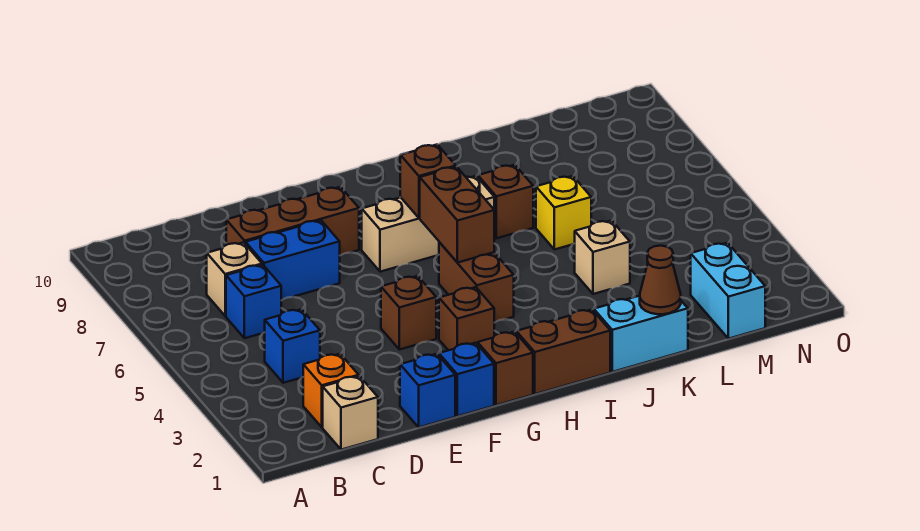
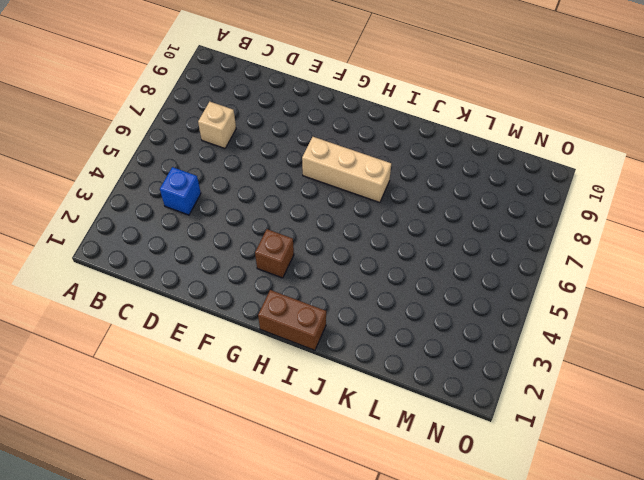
none -> tan brick C1 level 1
none -> orange brick C2 level 1
none -> blue brick C6 level 1

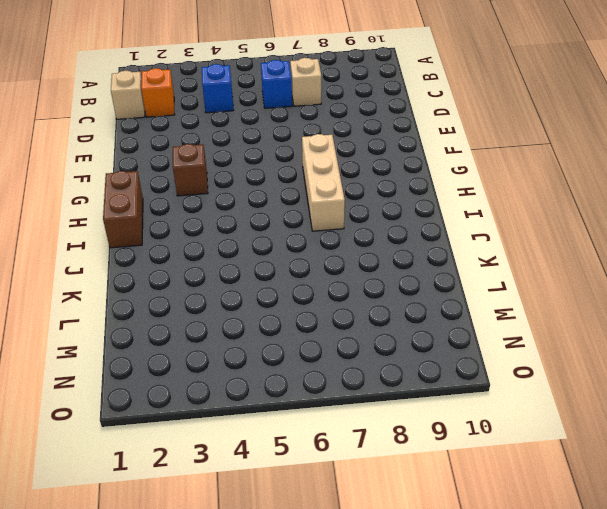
none -> blue brick D7:E7 level 1
none -> brown brick D8:F8 level 1
none -> blue brick E1 level 1

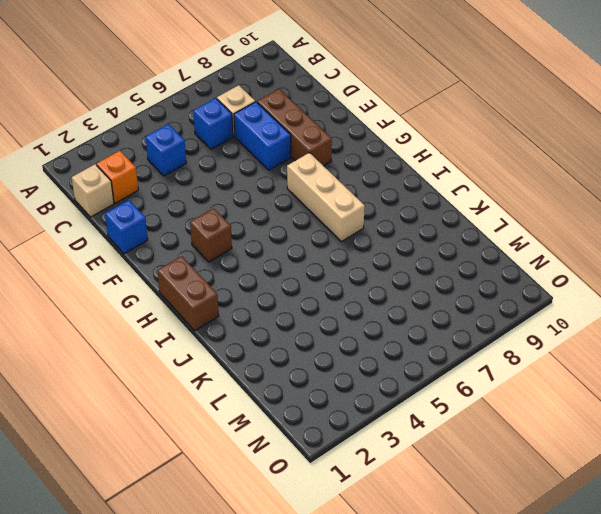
none -> blue brick F1 level 1
none -> brown brick F4 level 1
none -> brown brick G1 level 1

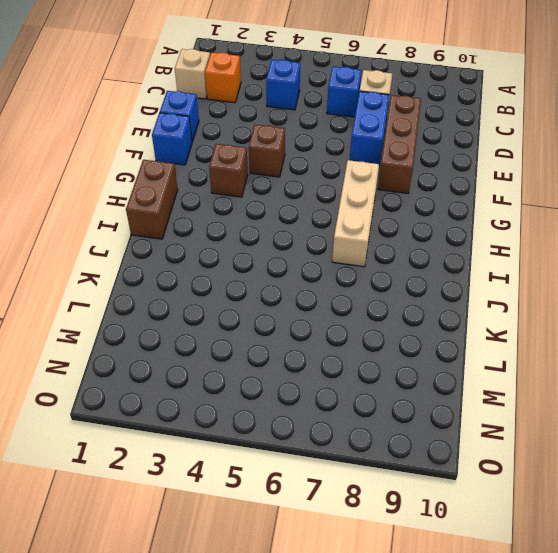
none -> brown brick G1 level 1
none -> brown brick H4:H5 level 1
none -> cyan brick J1:K1 level 1

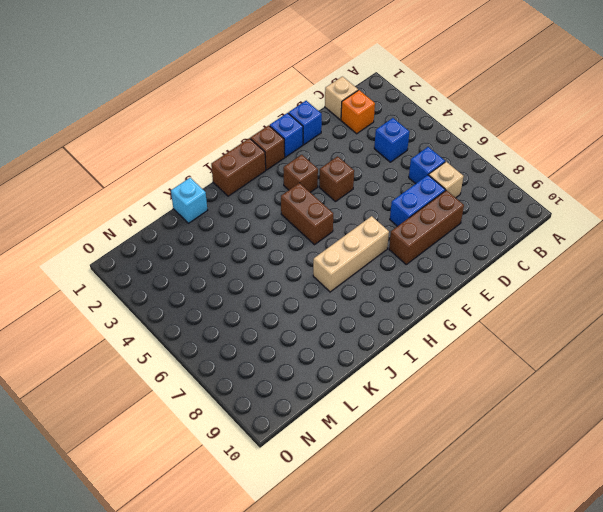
cyan brick K1 level 1 -> cyan brick J1:K1 level 1
none -> brown brick J7 level 1
none -> tan brick K4 level 1
none -> yellow brick K6 level 1

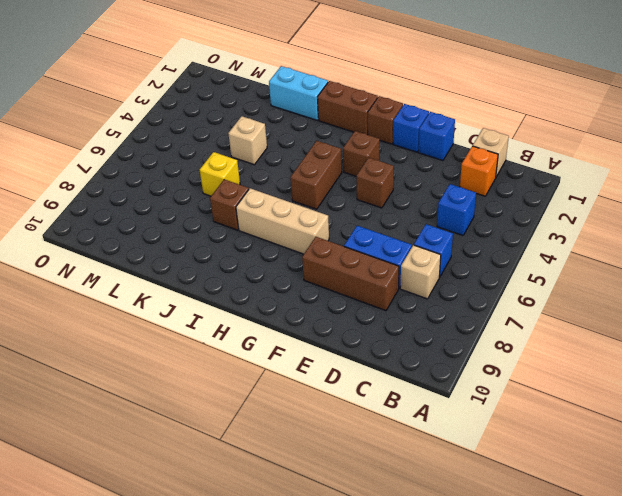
none -> cyan brick M1:M2 level 1
none -> brown brick H5:H6 level 2
none -> brown brick H7 level 2

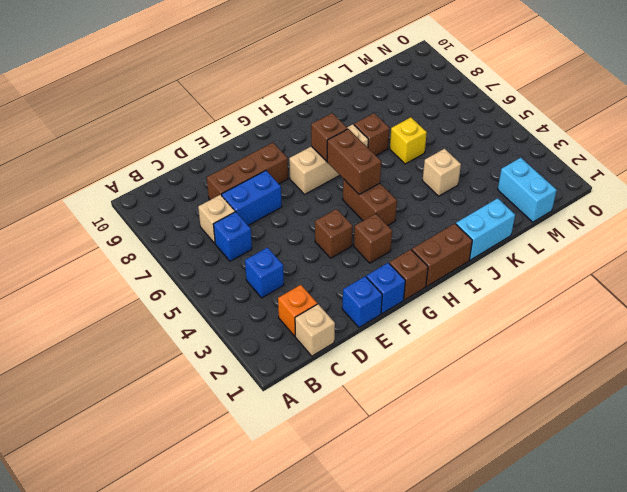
none -> brown cone K1 level 2

